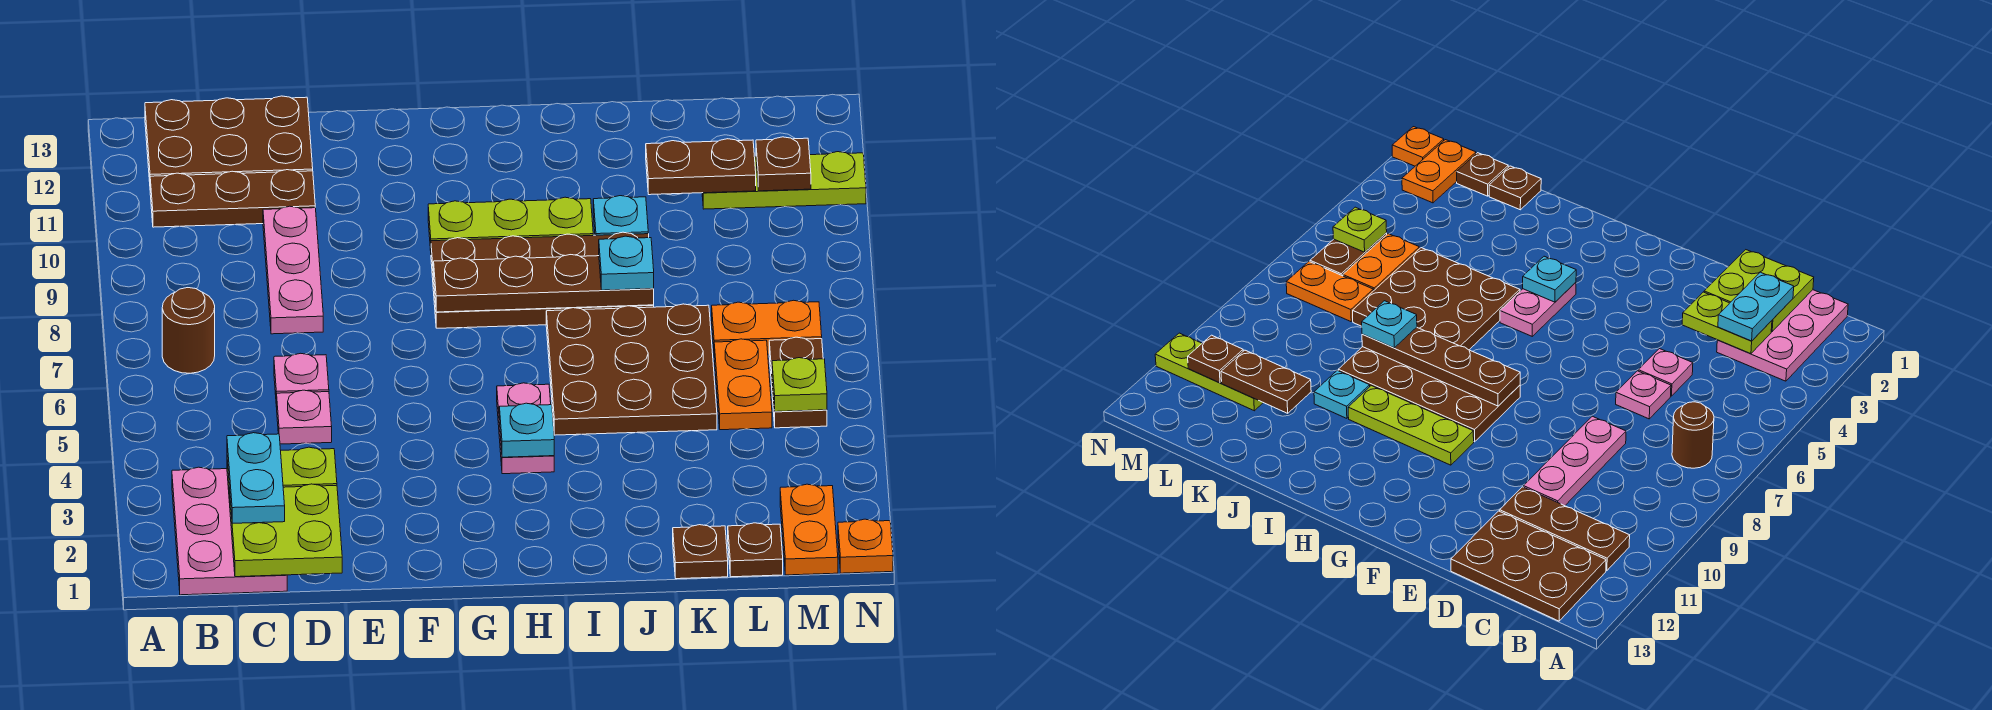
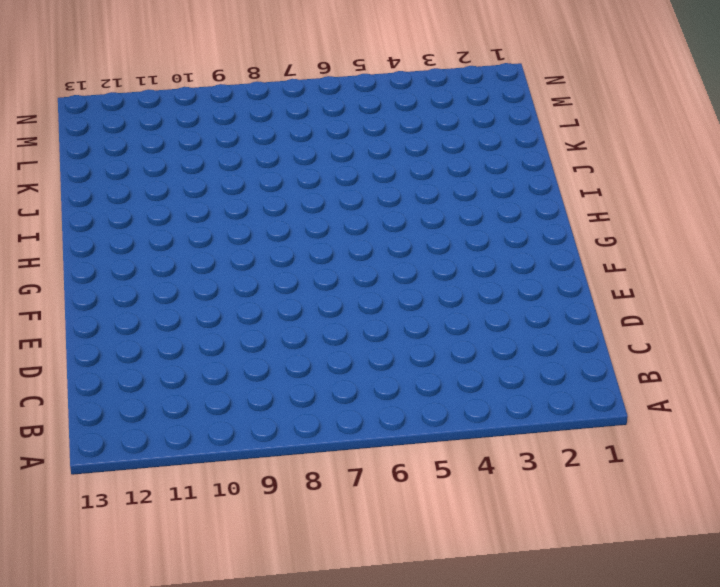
none -> pink plate B1:C3 level 1
none -> brown round brick B7 level 1
none -> brown plate B11:D11 level 1

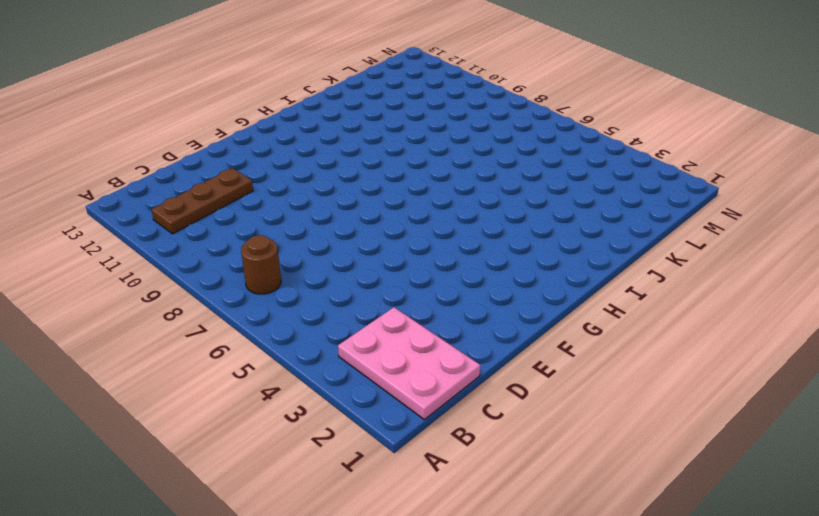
none -> brown plate B12:D13 level 1
none -> pink plate D5 level 1
none -> pink plate D6 level 1

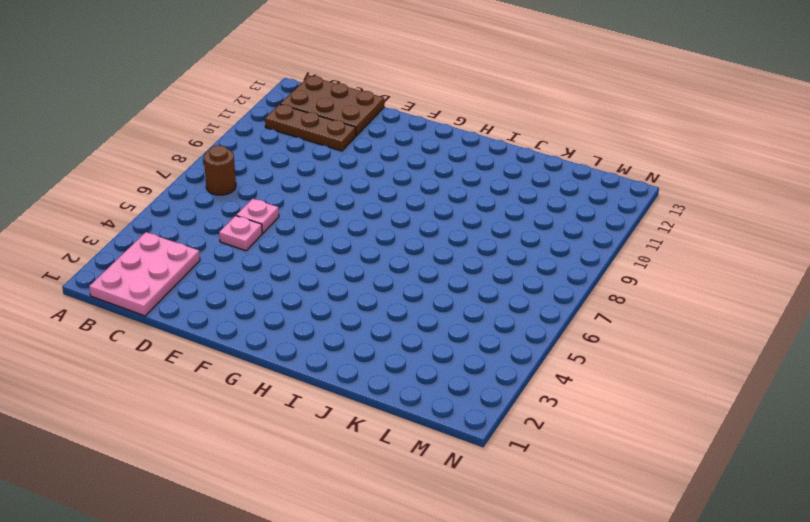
none -> pink plate D8:D10 level 1
none -> brown plate G8:J9 level 1
none -> lime plate G10:I10 level 1

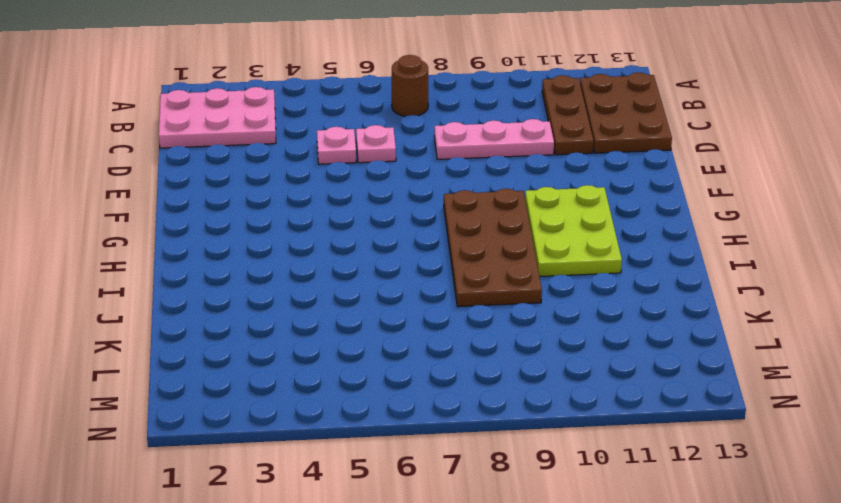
lime plate G10:I11 level 1 -> lime plate G10:I10 level 1
none -> pink plate H4:H5 level 1
none -> brown plate I5:K7 level 1
none -> cyan plate J10 level 1

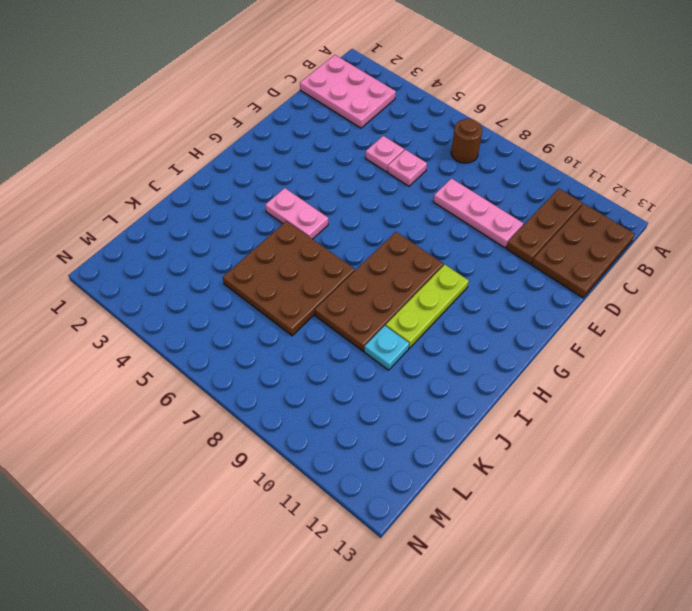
none -> brown plate K1 level 1
none -> brown plate L1 level 1
none -> orange plate L5:L6 level 1

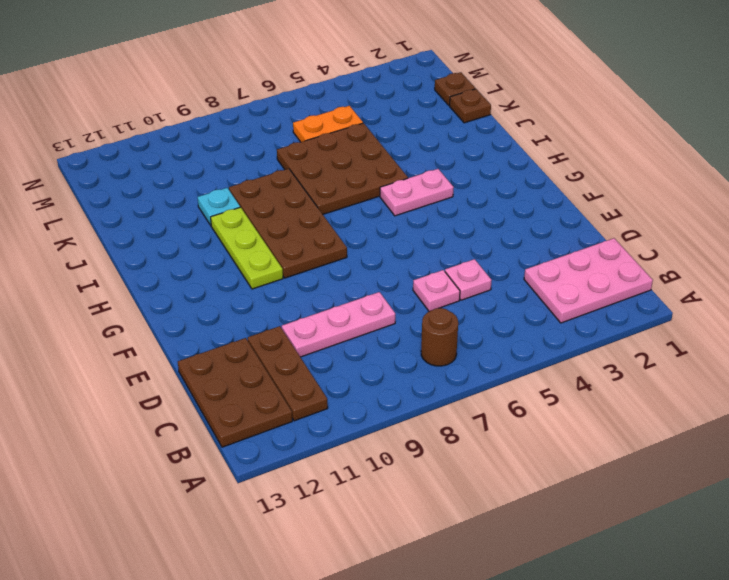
none -> orange plate L7:M7 level 1
none -> lime plate L11:N11 level 1
none -> orange plate M1:M2 level 1

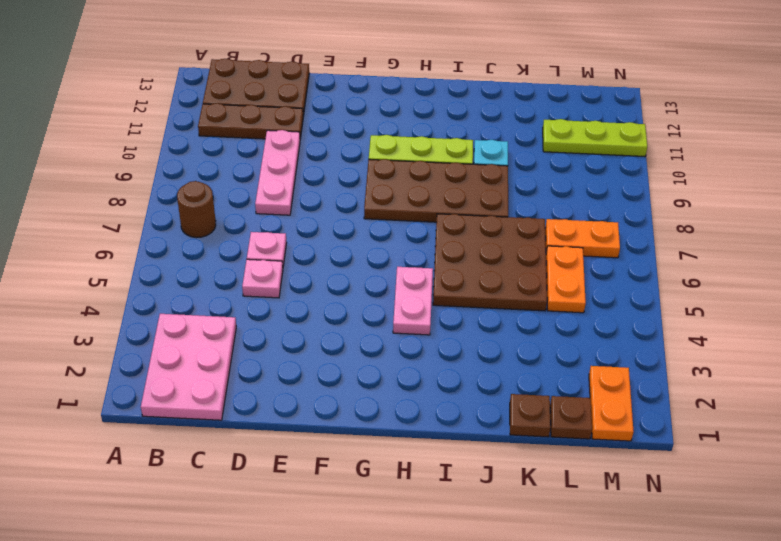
none -> brown plate M5:M6 level 1
none -> orange plate N1 level 1
none -> lime plate C1:D2 level 2

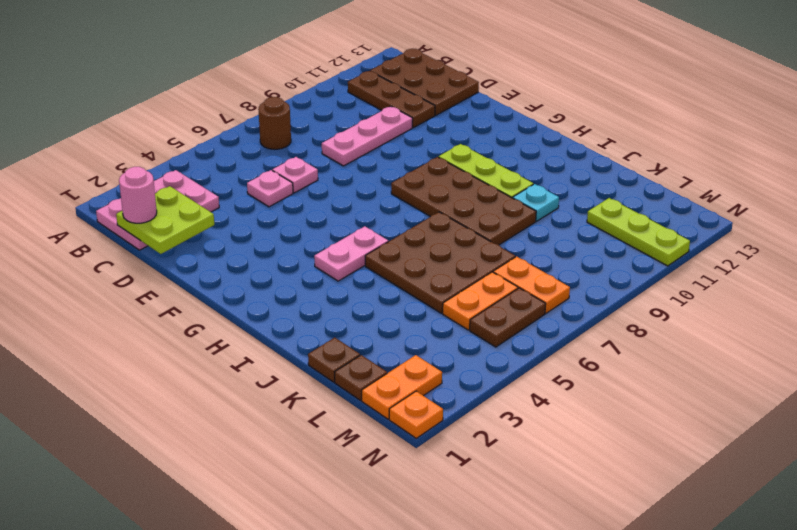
pink round brick C1 level 3 -> none
none -> lime plate C3:D3 level 2
none -> brown plate G8:J8 level 2
none -> cyan plate H4 level 2

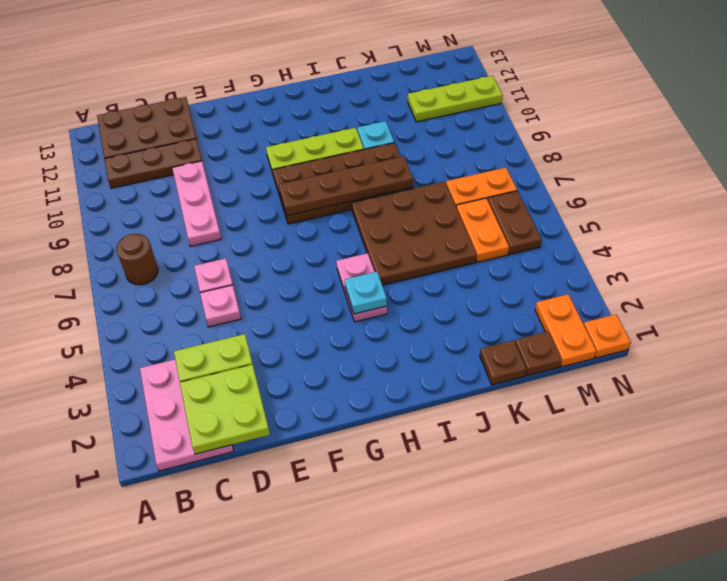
none -> brown plate K11:L11 level 2
none -> lime plate M5 level 2
none -> brown plate M11 level 2

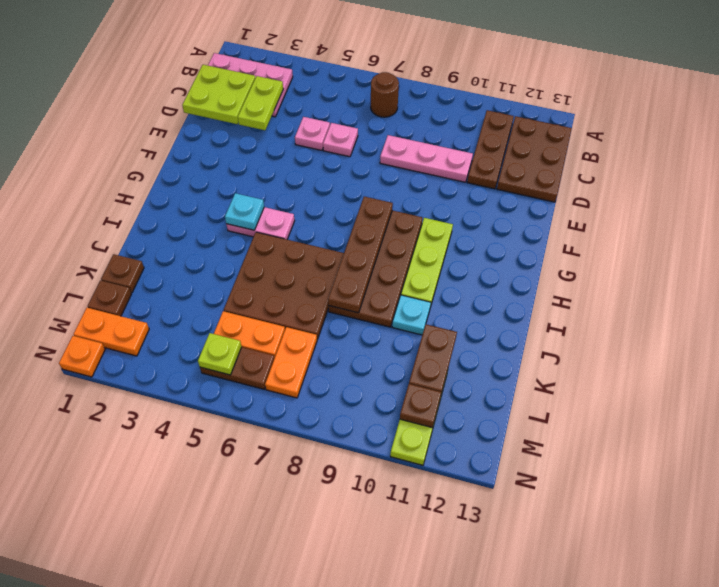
none -> cyan plate C2:C3 level 3
none -> cyan plate J8 level 3

